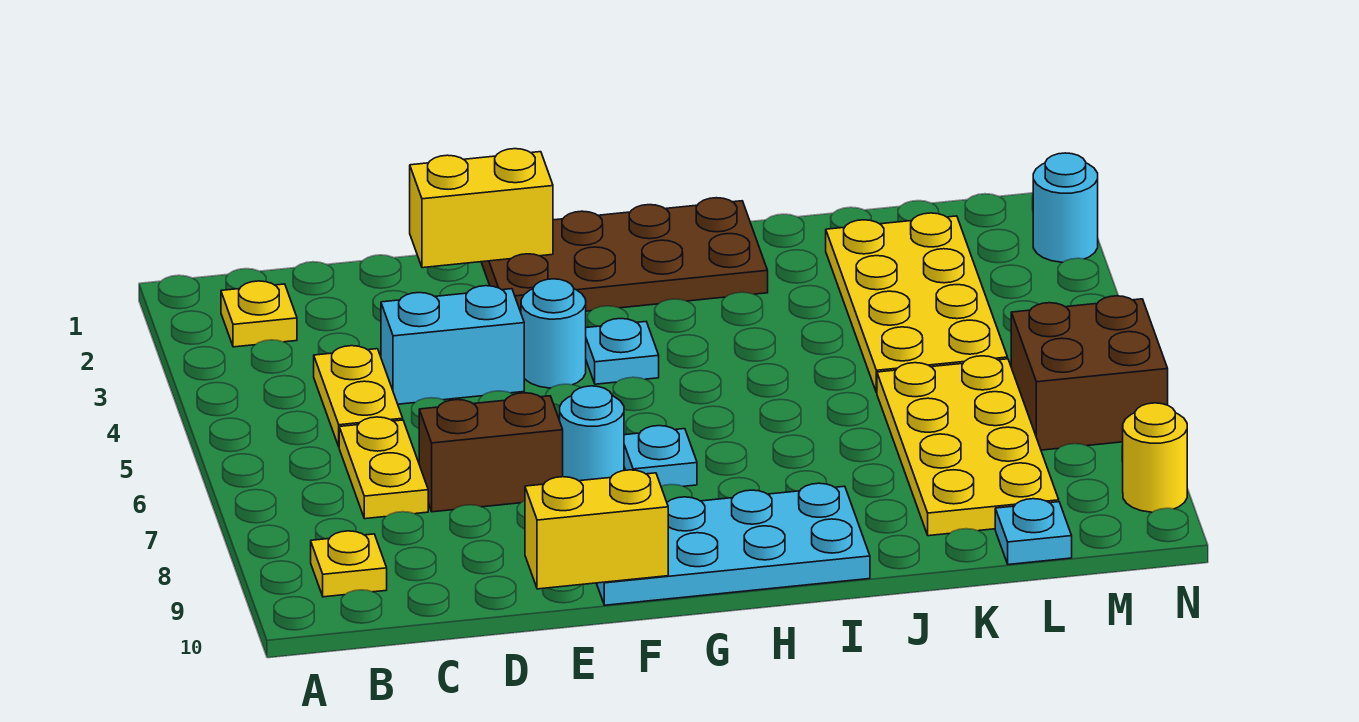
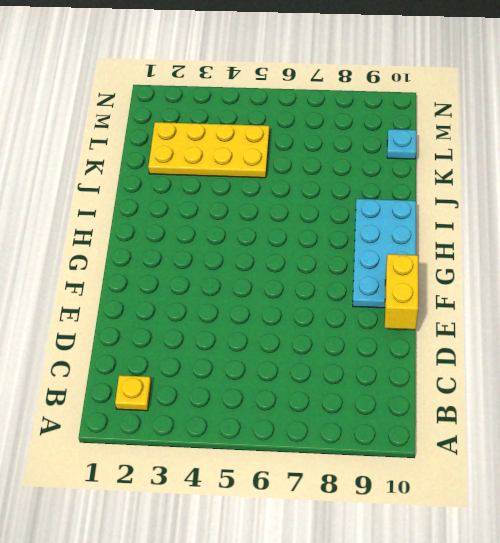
none -> yellow plate B9 level 1
none -> yellow plate C4:C5 level 1
none -> yellow plate C6:C7 level 1

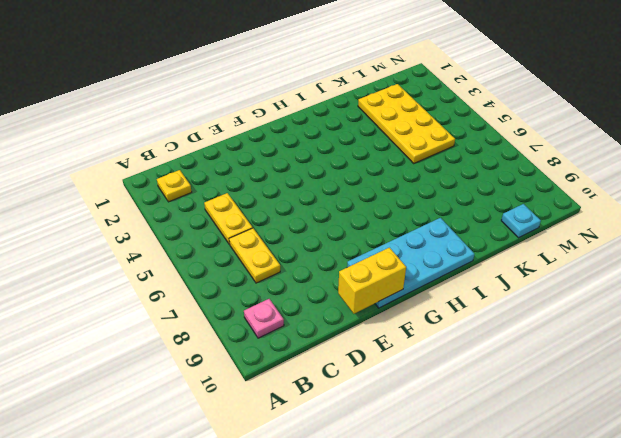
pink plate B9 level 1 -> yellow plate B9 level 1
none -> cyan brick D4:E4 level 1
none -> brown brick D7:E7 level 1
none -> brown plate F1:I2 level 1

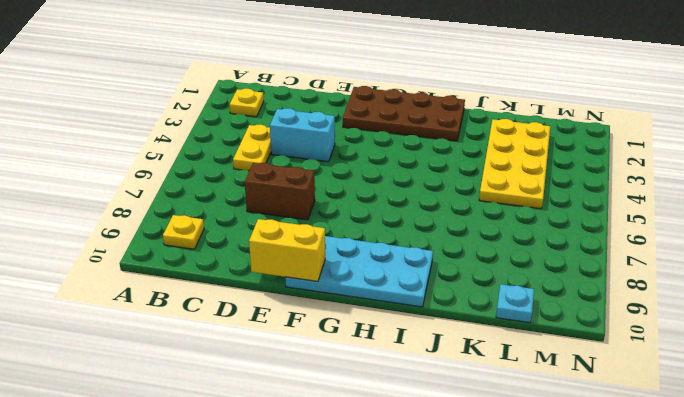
none -> yellow plate C6:C7 level 1
none -> cyan round brick F4 level 1
none -> cyan round brick F7 level 1

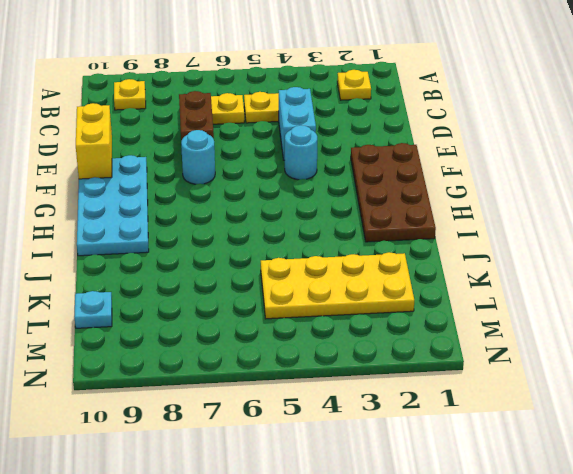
none -> cyan plate G4 level 1
none -> cyan plate G7 level 1
none -> yellow plate K6:L9 level 1

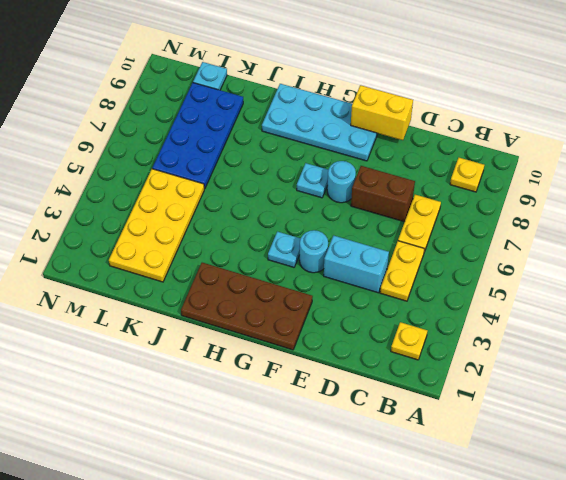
blue plate K6:L9 level 1 -> yellow plate K6:L9 level 1
none -> brown brick M6:N7 level 1
none -> cyan round brick N2 level 1
none -> yellow round brick N9 level 1

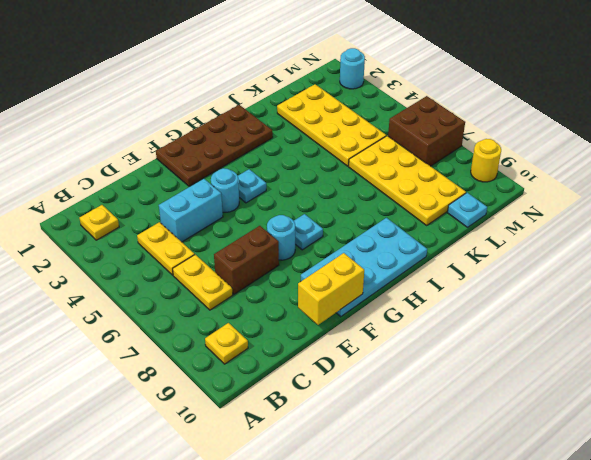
none -> yellow brick E1:F1 level 2

